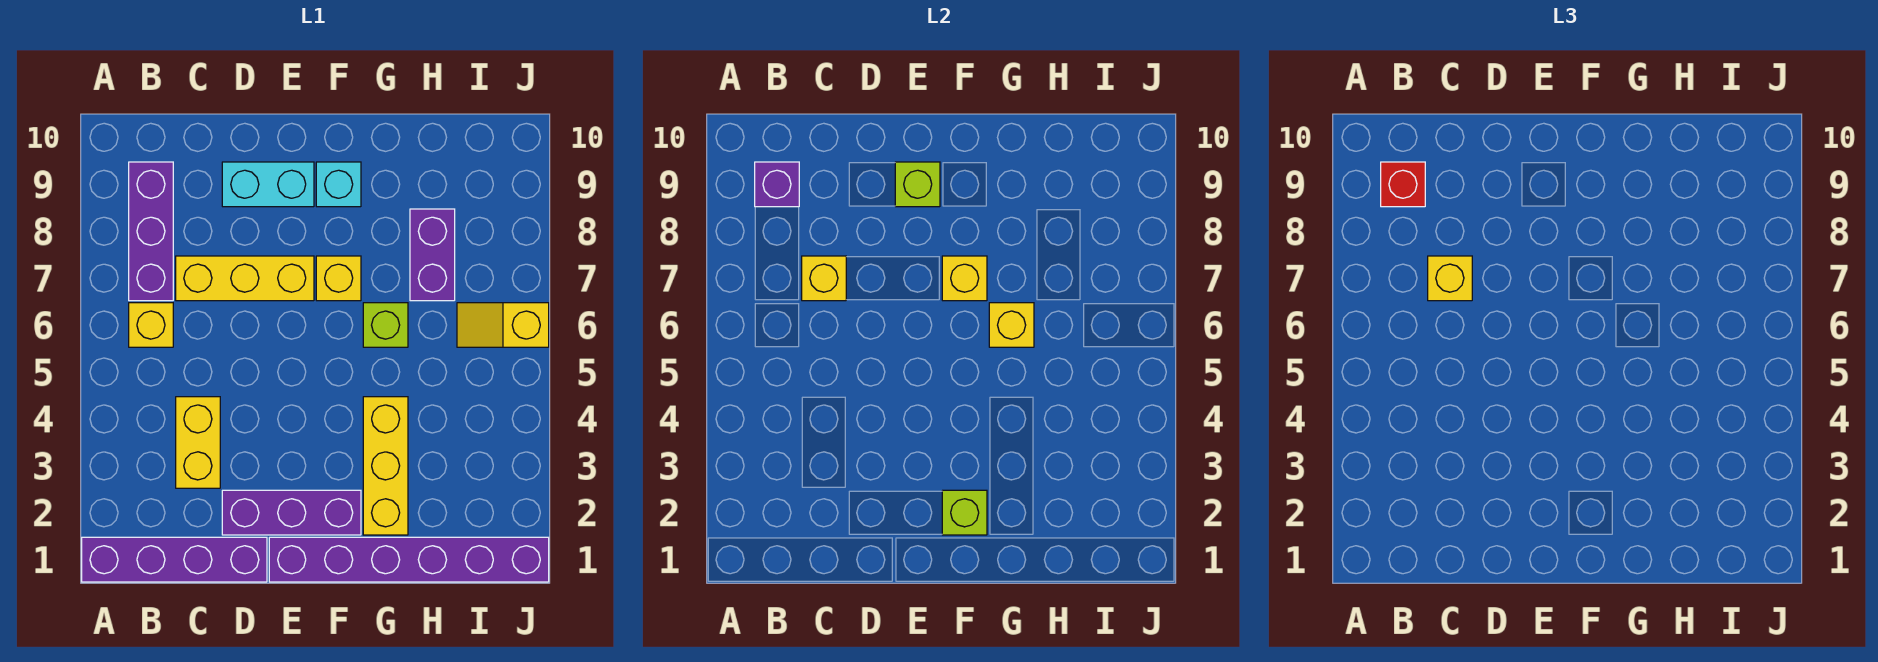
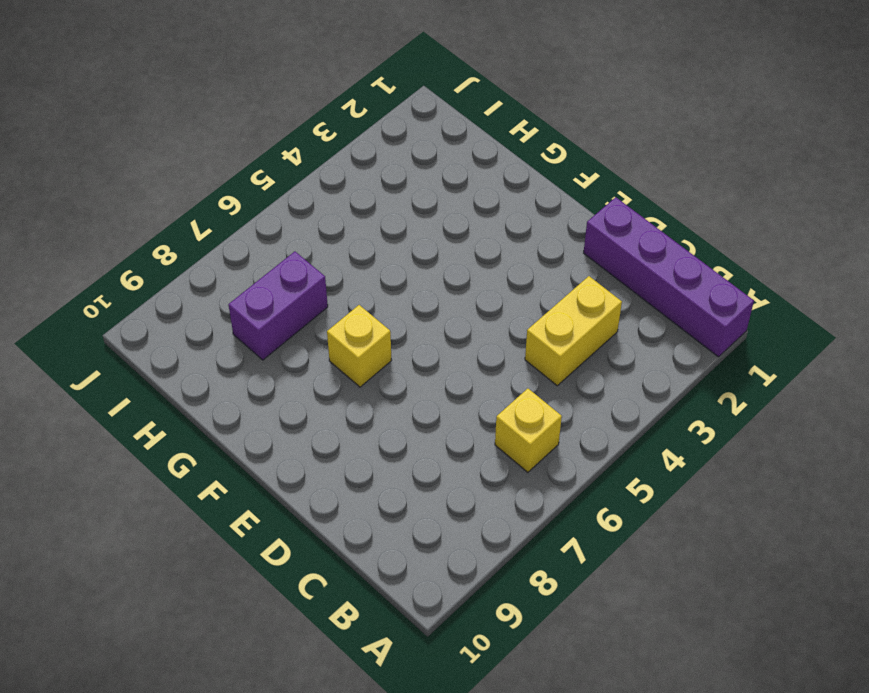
none -> purple brick B7:B9 level 1
none -> yellow brick C7:E7 level 1
none -> purple brick D2:F2 level 1

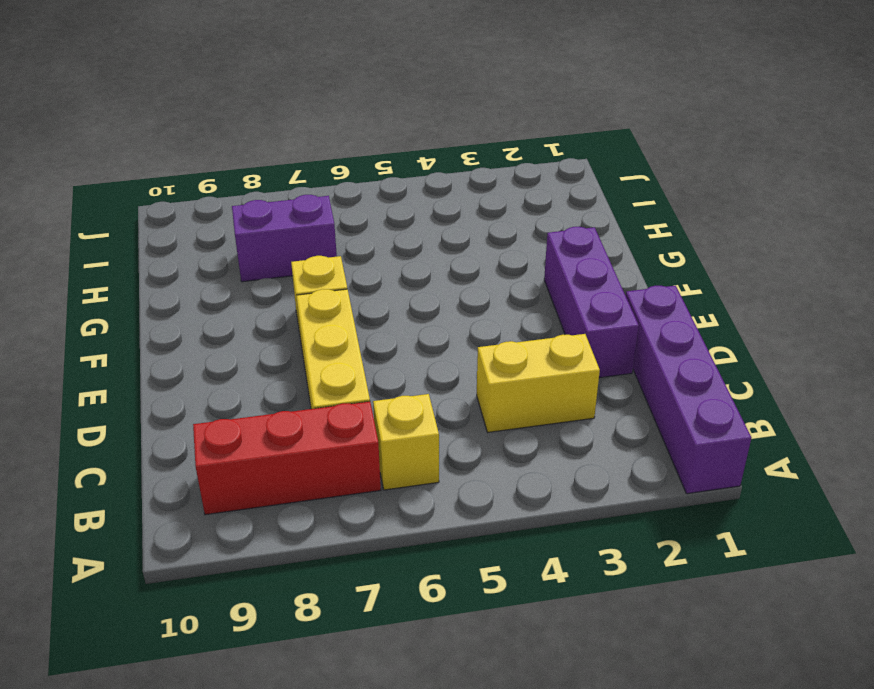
red brick B7:B9 level 1 -> purple brick B7:B9 level 1
none -> cyan brick D9:E9 level 1
none -> purple brick E1:J1 level 1
none -> cyan brick F9 level 1

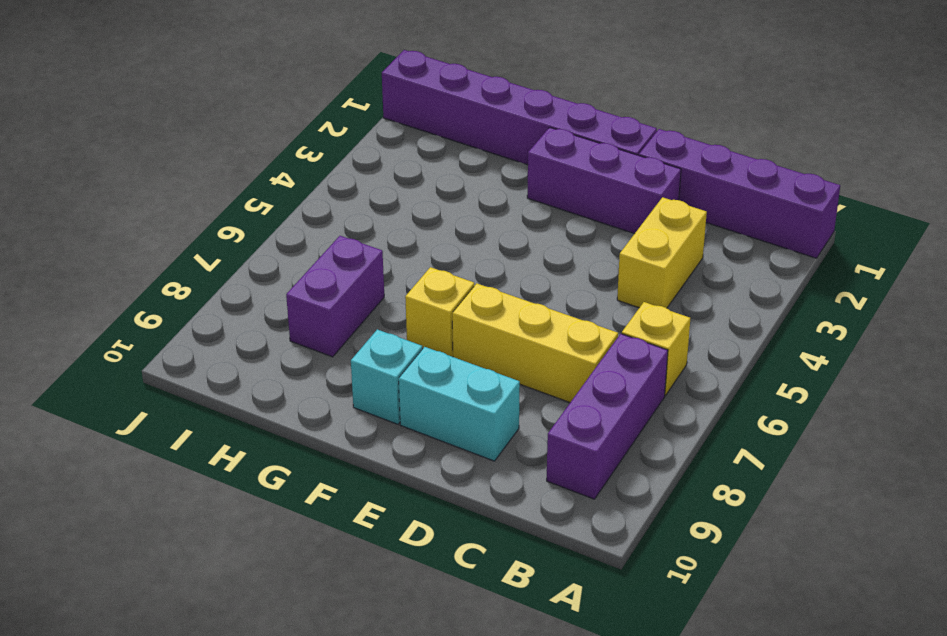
none -> yellow brick G2:G4 level 1
none -> lime brick G6 level 1
none -> yellow slope I6:J6 level 1 top J

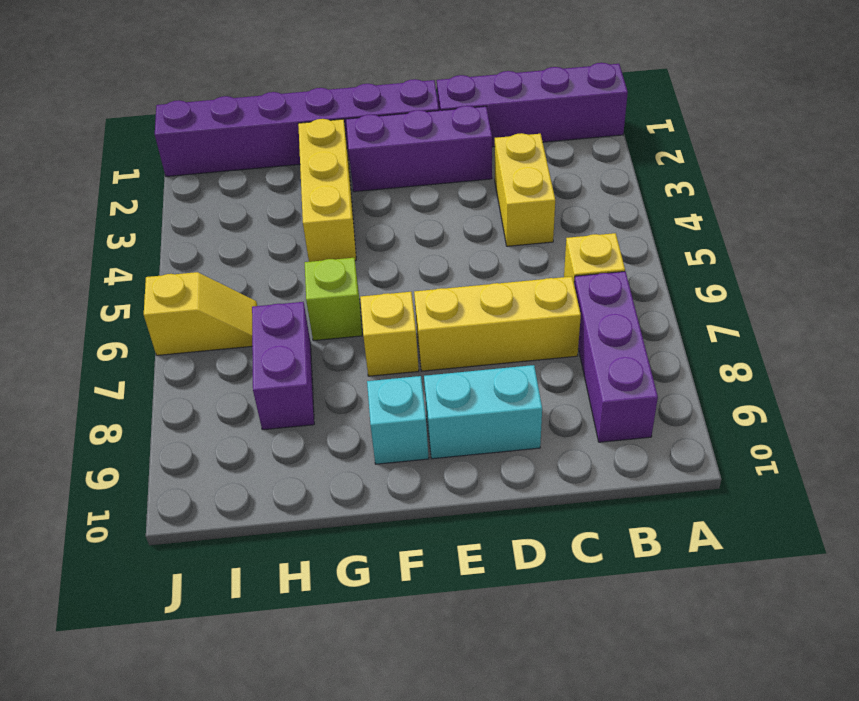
none -> purple brick B9 level 2
none -> yellow brick C7 level 2
none -> lime brick E9 level 2

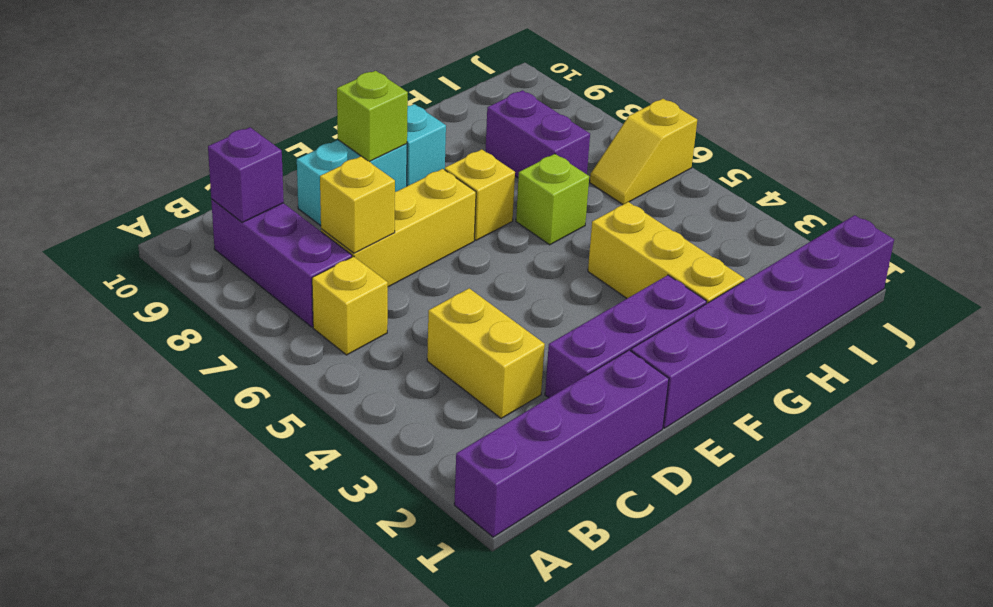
none -> lime brick F2 level 2
none -> yellow brick F7 level 2
none -> yellow brick G6 level 2

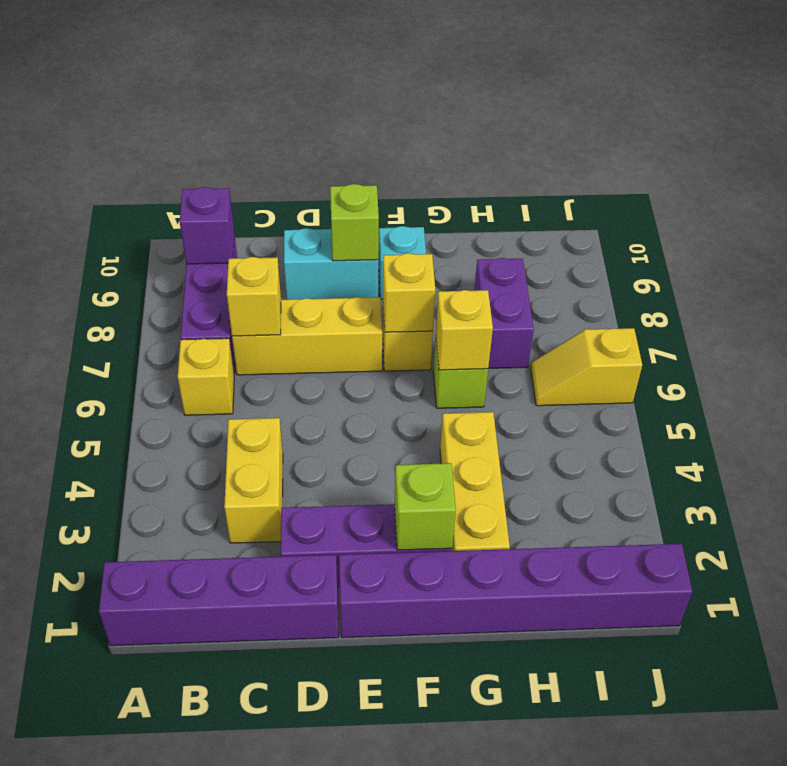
none -> red brick B9 level 3
none -> yellow brick C7 level 3

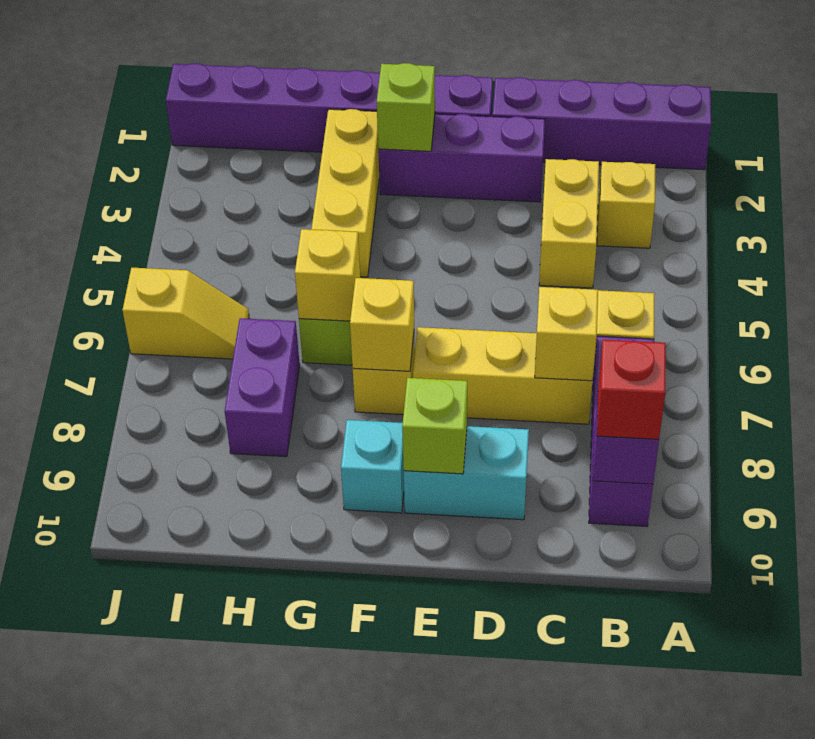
yellow brick B3 level 1 -> yellow brick C7 level 3

